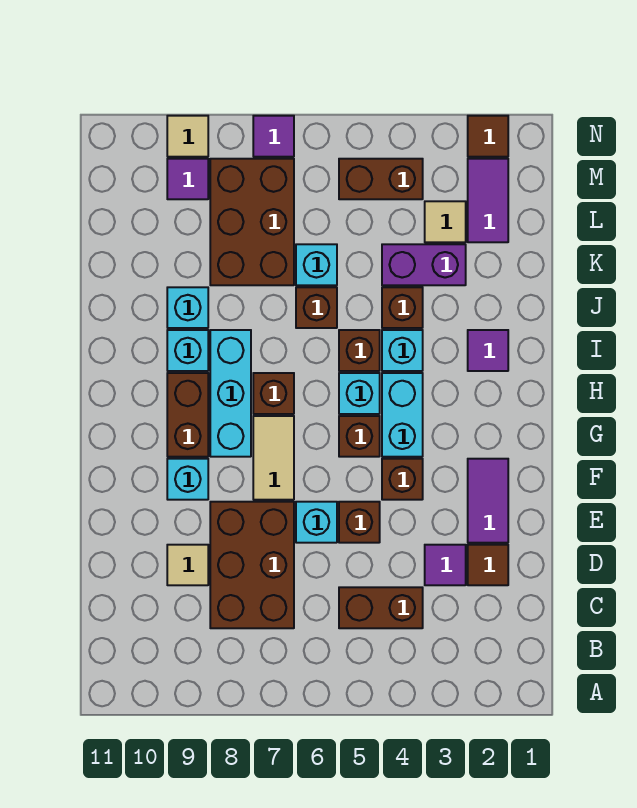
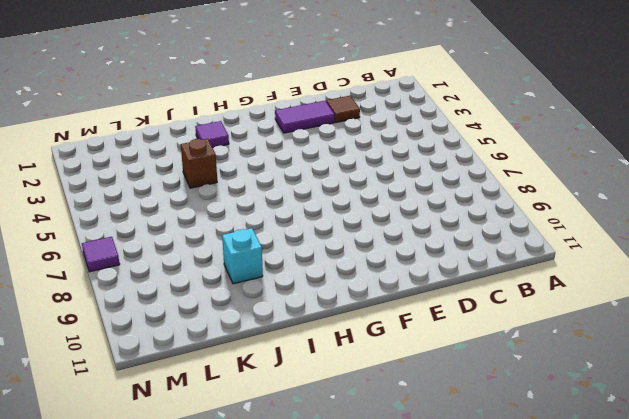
none -> brown brick C4:C5 level 1
none -> brown brick C7:E8 level 1
none -> purple tile D3 level 1
none -> tan tile D9 level 1

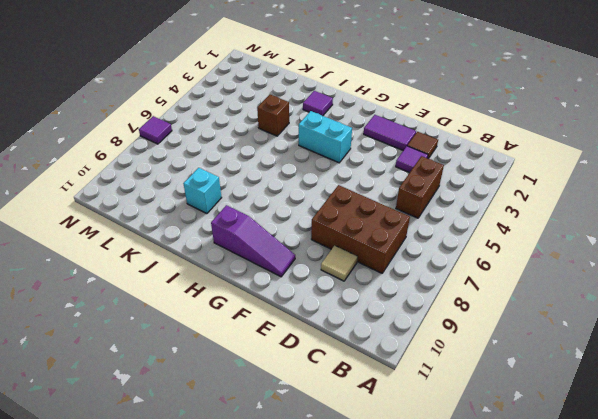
purple slope F10:H10 level 1 top H -> none
none -> brown brick E5 level 1
none -> cyan brick E6 level 1
none -> brown brick F4 level 1
none -> tan tile F7:G7 level 1

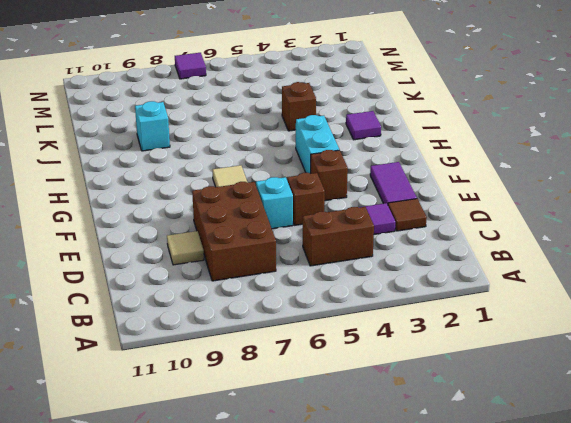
none -> cyan brick F9 level 1
none -> brown brick G5 level 1
none -> cyan brick G8:I8 level 1
none -> brown brick G9:H9 level 1

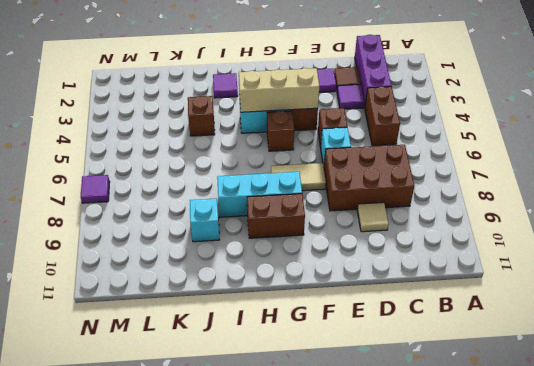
purple brick C1:C3 level 1 -> none
tan brick F4:H4 level 2 -> none
none -> cyan brick F9 level 1
none -> cyan brick H5 level 1
none -> brown brick H7 level 1
none -> cyan brick I4 level 1

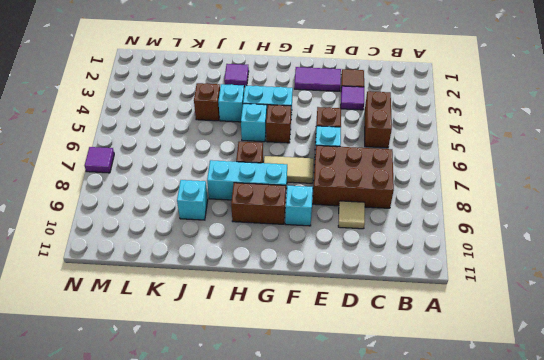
none -> brown brick F4 level 1
none -> brown brick I5 level 1
none -> cyan brick I9 level 1
none -> brown brick J6 level 1

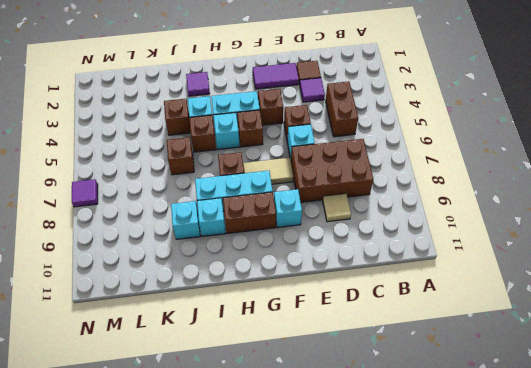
none -> purple brick K3:K4 level 1
none -> cyan brick K6 level 1
none -> brown brick K7:M8 level 1
none -> purple tile L2:M2 level 1

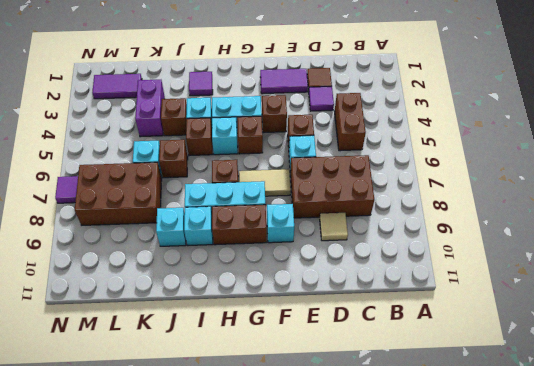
none -> tan tile L3 level 1
none -> brown brick M4:M5 level 1
none -> purple tile M9 level 1
none -> brown tile N2 level 1

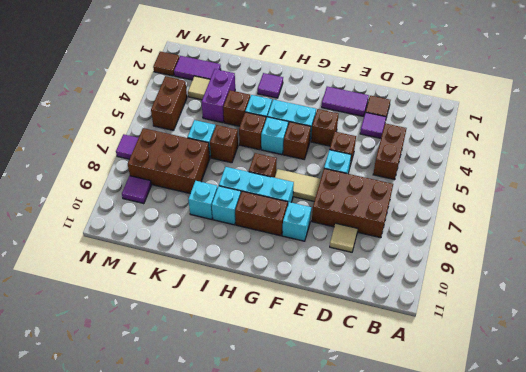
none -> tan tile N9 level 1

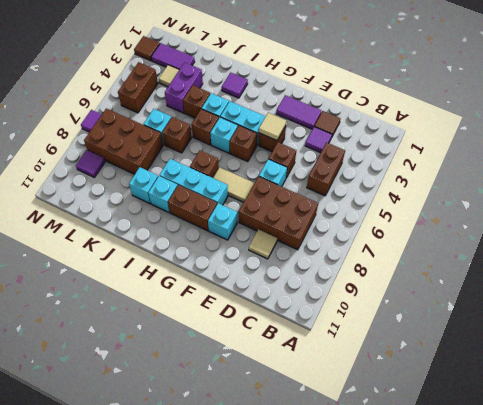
tan tile F4 level 2 -> tan tile N9 level 1

